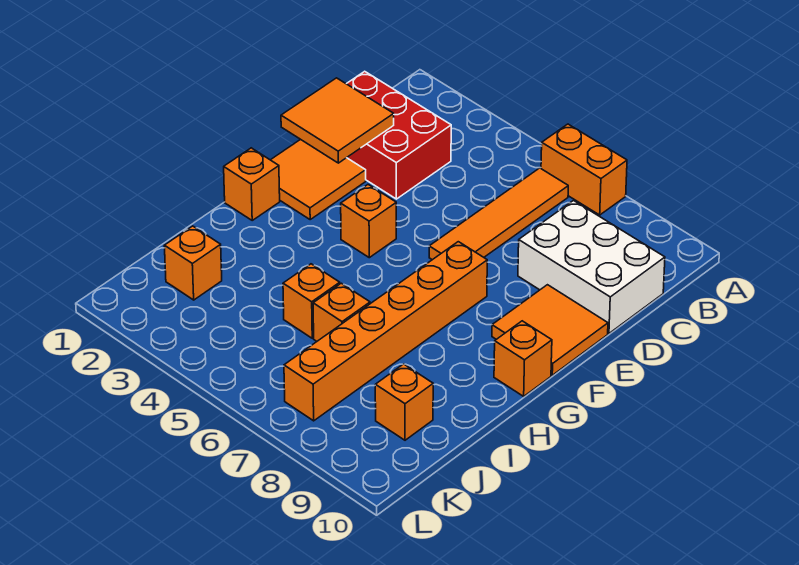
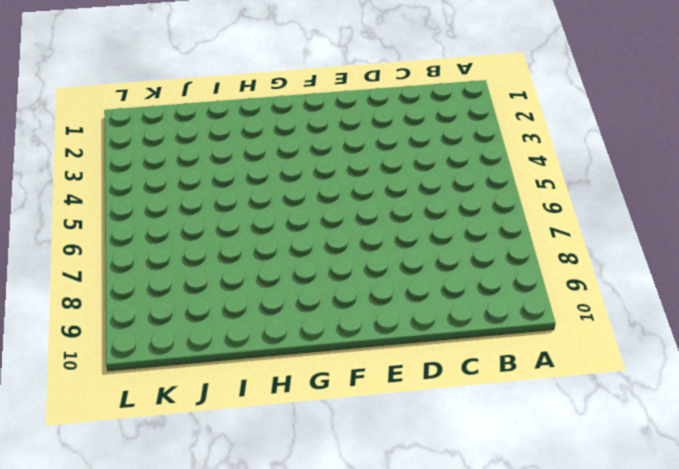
none -> orange brick A6:A7 level 1
none -> orange tile B6:E6 level 1
none -> red brick C1:D3 level 1

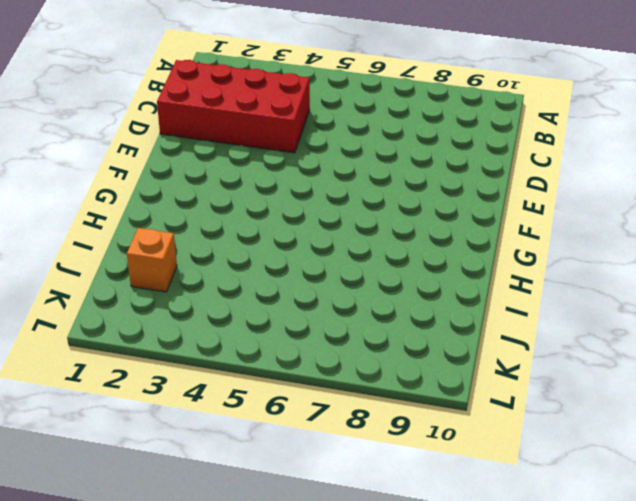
red brick C1:D4 level 1 -> red brick C1:D3 level 1
none -> orange brick A6:A7 level 1
none -> orange tile B6:E6 level 1
none -> white brick C8:D10 level 1

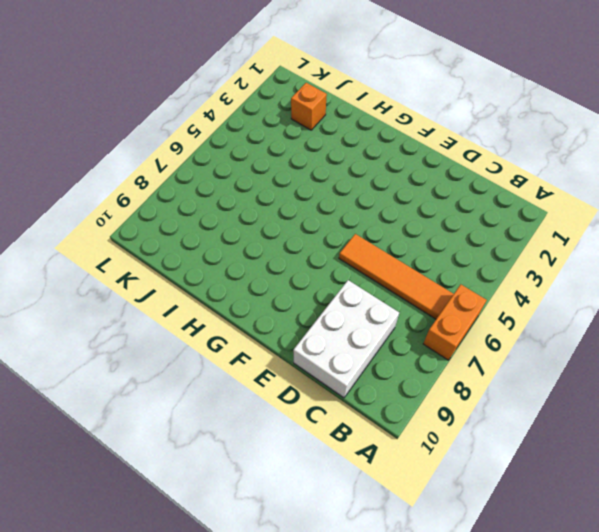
none -> red brick C1:D3 level 1
none -> orange tile E1:F2 level 1
none -> orange tile E9:F10 level 1

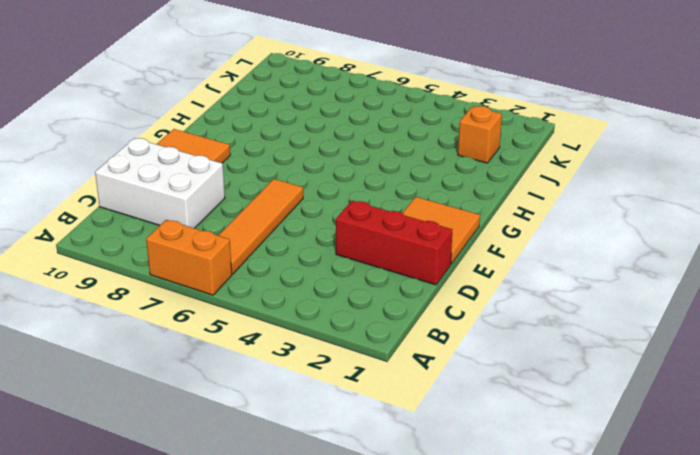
red brick D1:D3 level 1 -> red brick C1:D3 level 1
none -> orange brick F4 level 1
none -> orange brick F7:K7 level 1
none -> orange brick G1 level 1

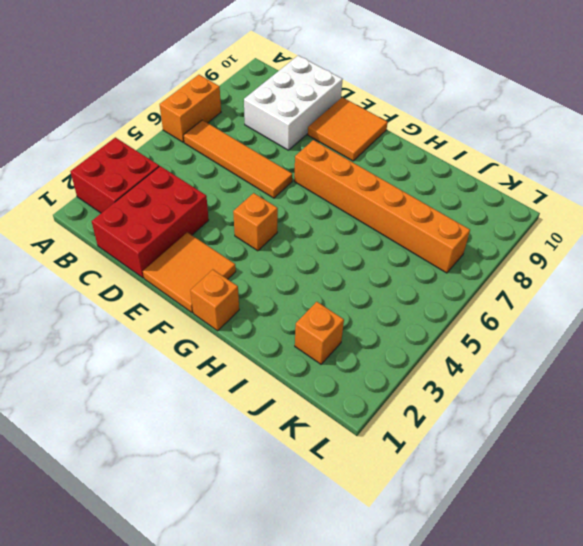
red brick A2:B3 level 1 -> none
none -> orange brick G10 level 1
none -> orange brick I5 level 1
none -> orange brick I6 level 1

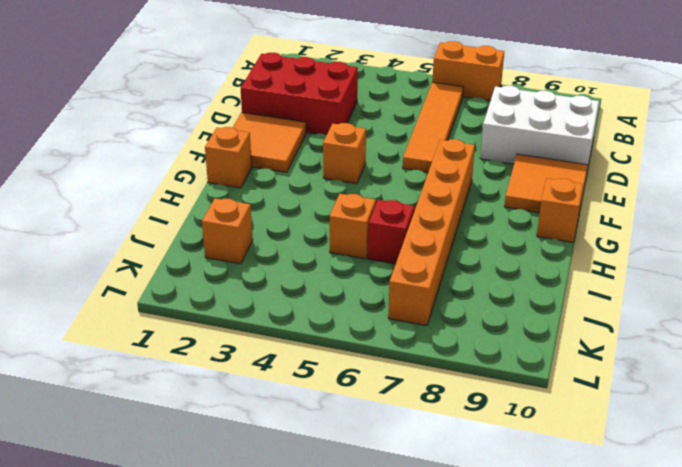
red brick I6 level 1 -> orange brick I6 level 1
none -> orange brick J9 level 1
none -> orange tile D1:E2 level 2

